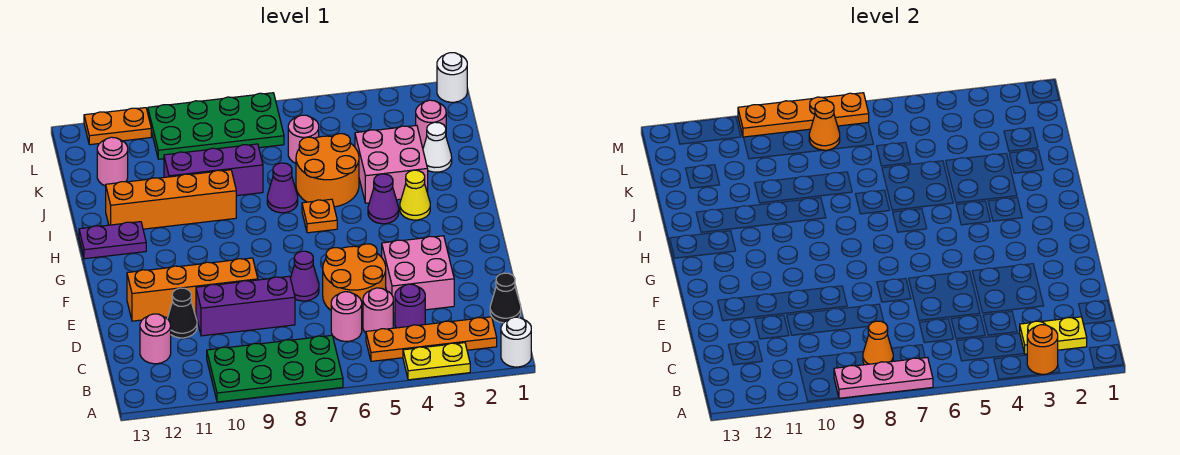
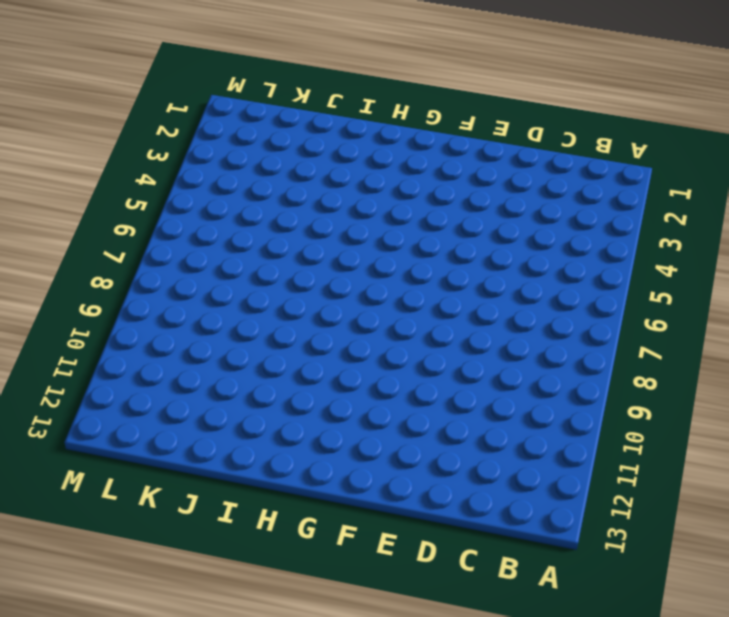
none -> white round brick A1 level 1
none -> yellow plate A3:A4 level 1
none -> green plate A7:B10 level 1
none -> orange plate B2:B5 level 1

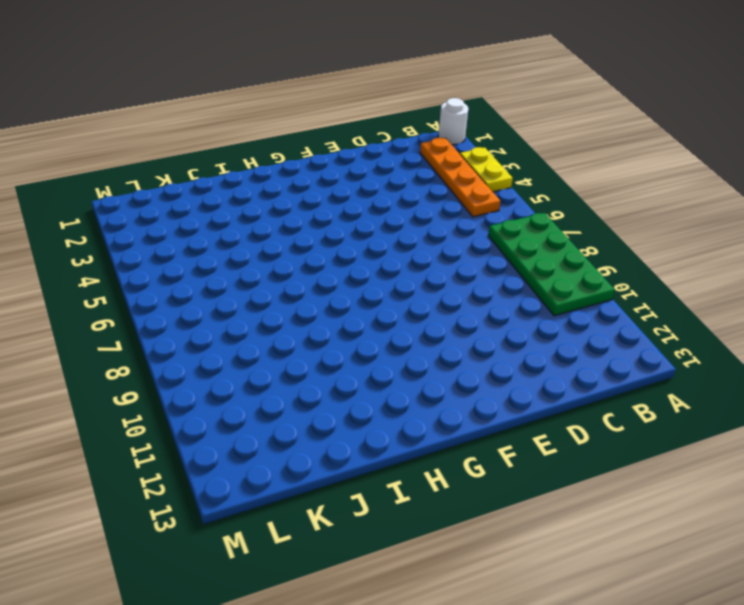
none -> black cone C1 level 1
none -> purple round brick C4 level 1
none -> pink round brick C5 level 1
none -> pink round brick C6 level 1

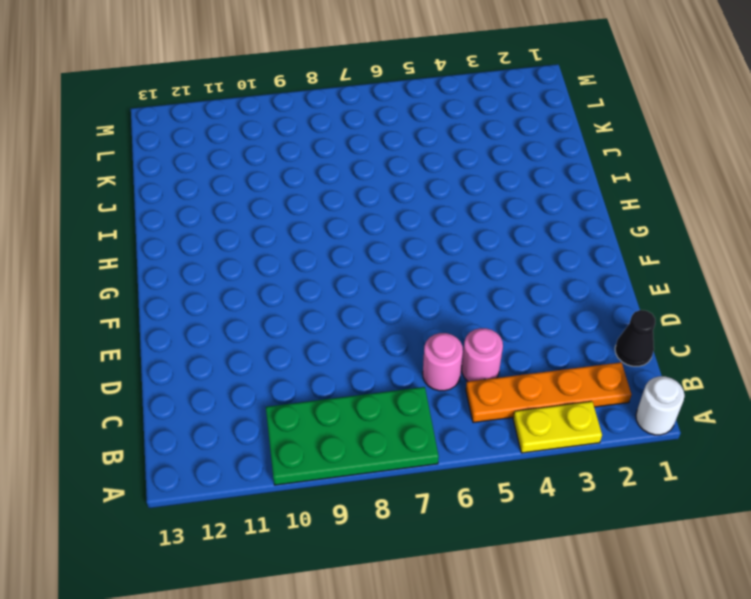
none -> purple round brick C4 level 1
none -> pink round brick C12 level 1
none -> pink brick D3:E4 level 1
none -> orange round brick D5:E6 level 1

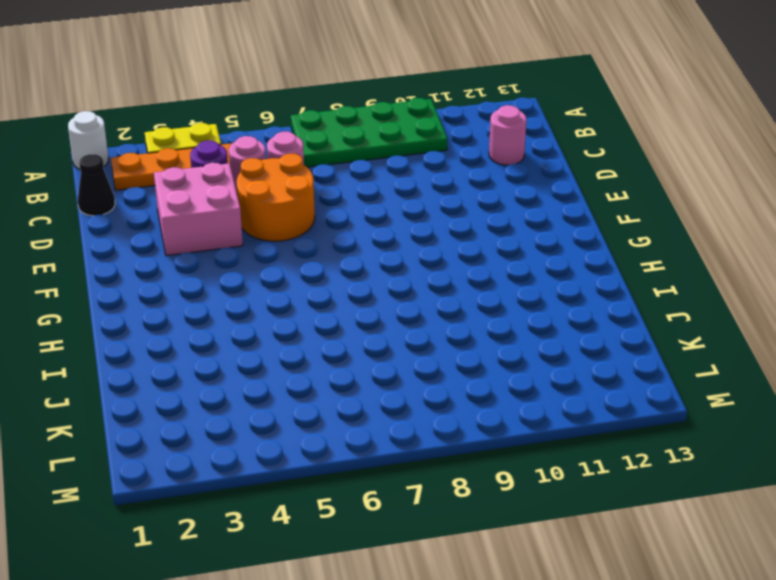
none -> purple brick D8:D10 level 1
none -> black cone D11 level 1
none -> purple cone E7 level 1
none -> orange brick E9:E12 level 1

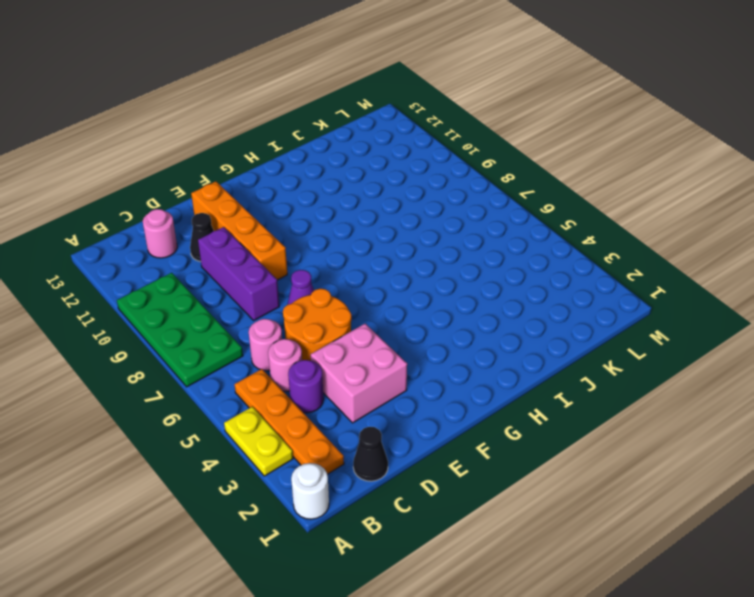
none -> yellow cone H3 level 1
none -> purple cone H4 level 1
none -> orange plate H6 level 1
none -> purple plate H12:H13 level 1

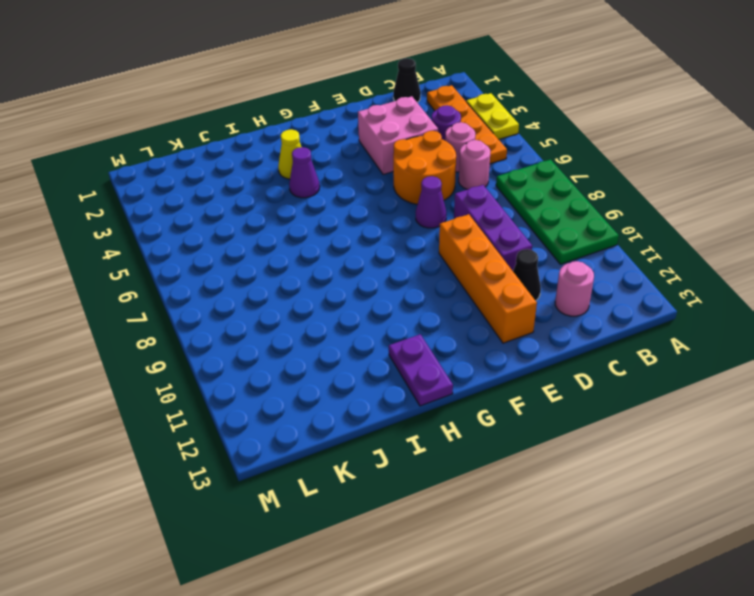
none -> white round brick A1 level 1
none -> orange plate H6 level 1
none -> pink brick I3:J4 level 1
none -> orange round brick I5:J6 level 1

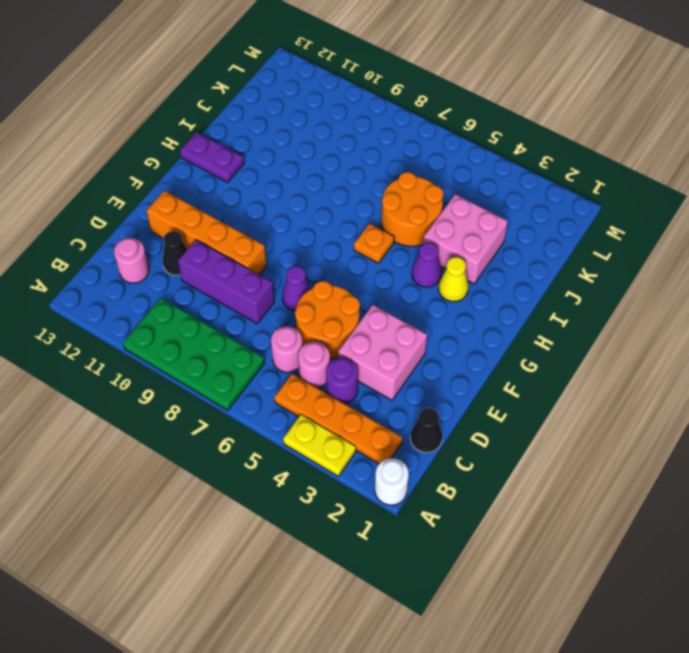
none -> purple cone I7 level 1
none -> orange brick I9:I12 level 1
none -> white cone J2 level 1
none -> purple brick J8:J10 level 1

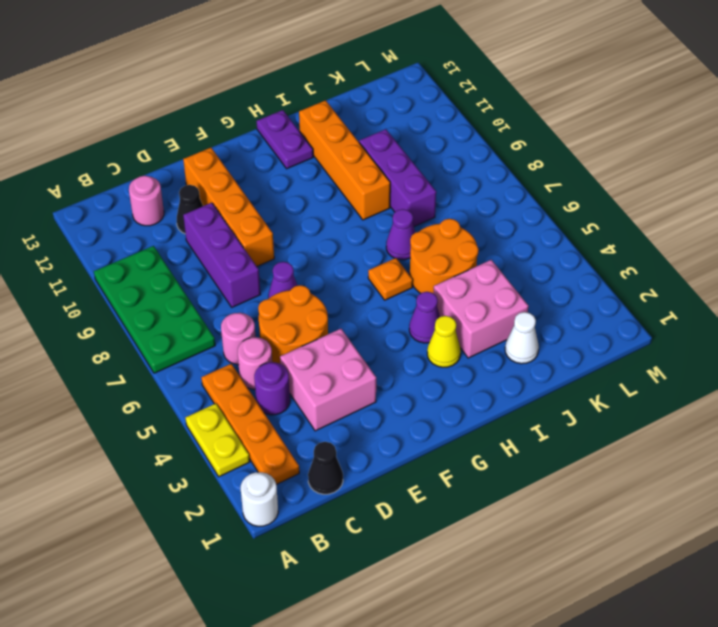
none -> pink round brick K2 level 1
none -> pink round brick K6 level 1
none -> pink round brick K12 level 1
none -> green plate L7:M10 level 1

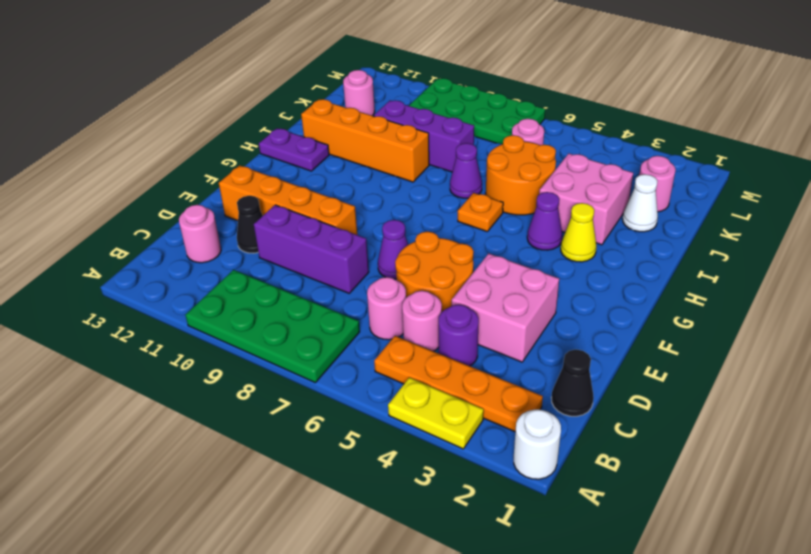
none -> white round brick M1 level 1
none -> orange plate M11:M12 level 1
none -> orange round brick A3 level 2
none -> pink plate A7:A9 level 2

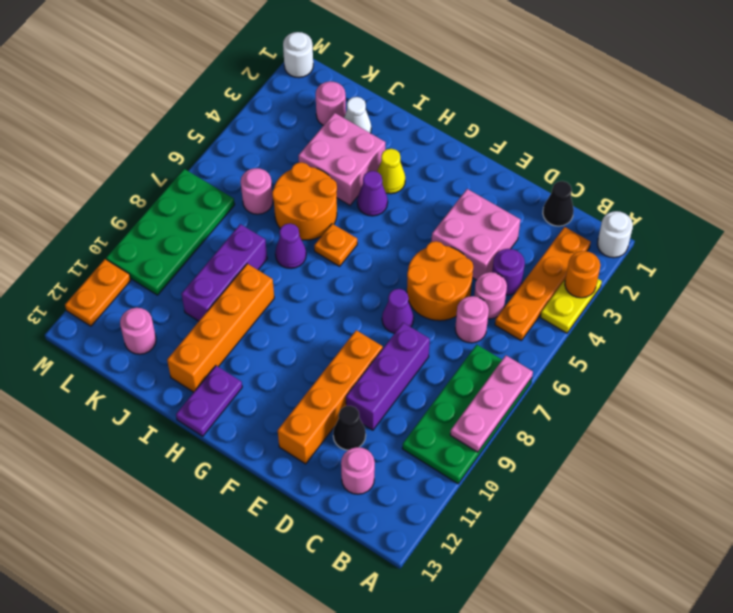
none -> yellow plate B2:B3 level 2
none -> orange cone B8 level 2
none -> orange cone L8 level 2
none -> orange plate M7:M10 level 2

